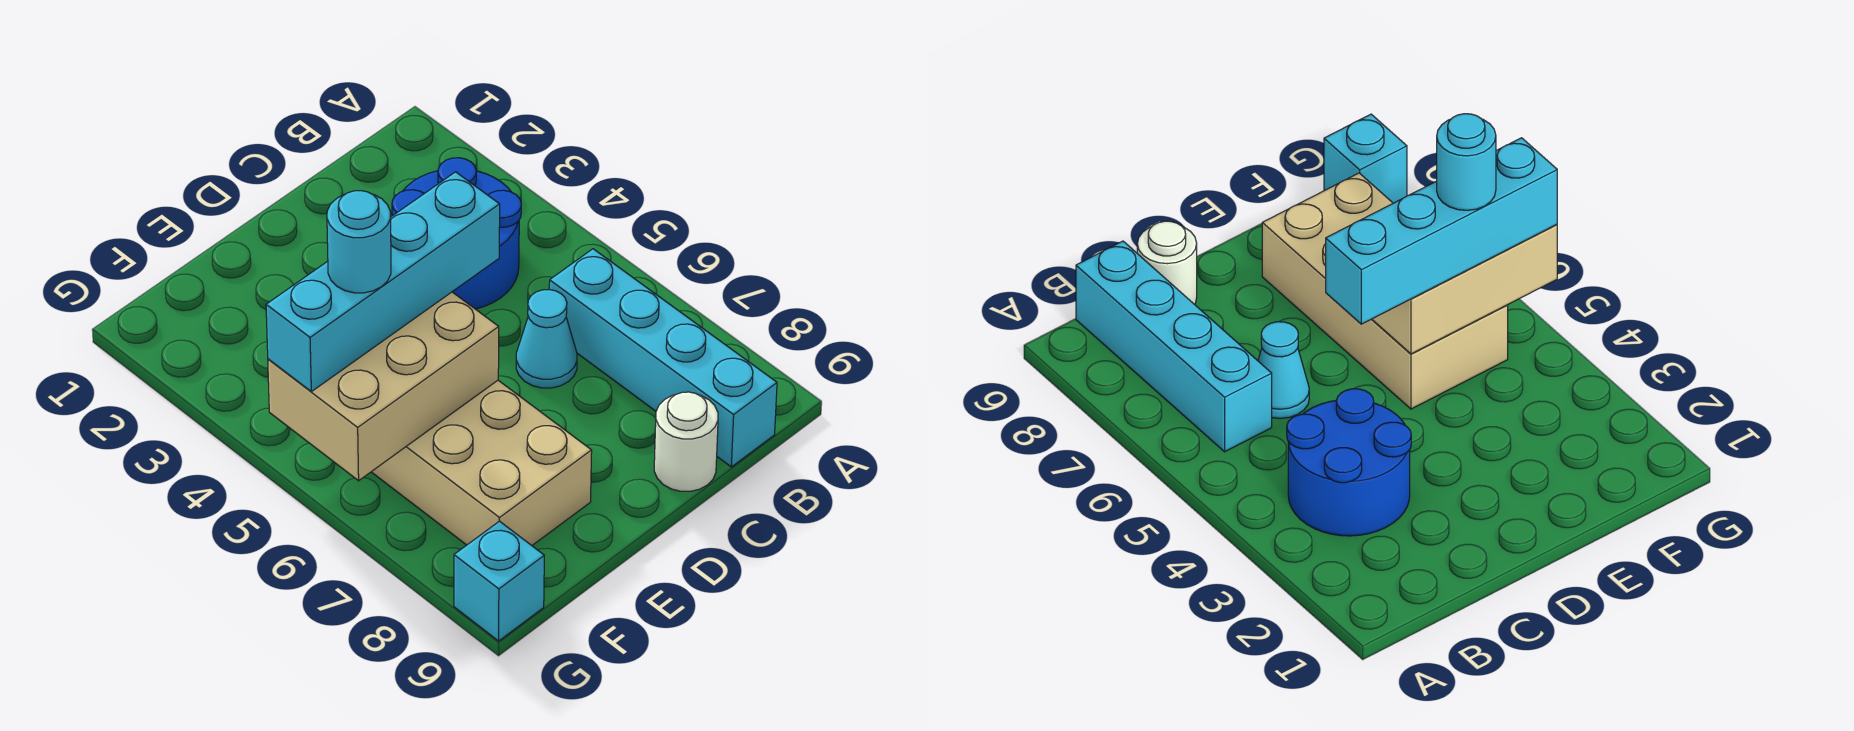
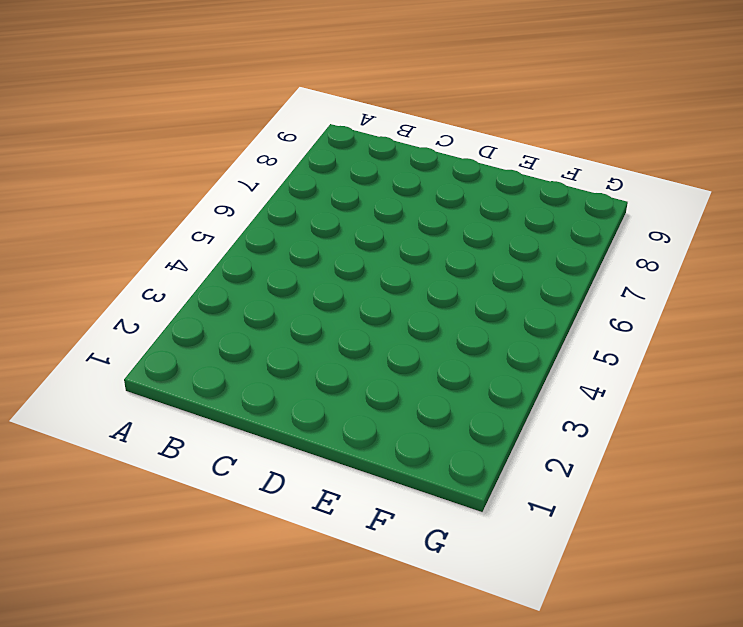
none -> blue round brick B3:C4 level 1
none -> cyan brick B6:B9 level 1

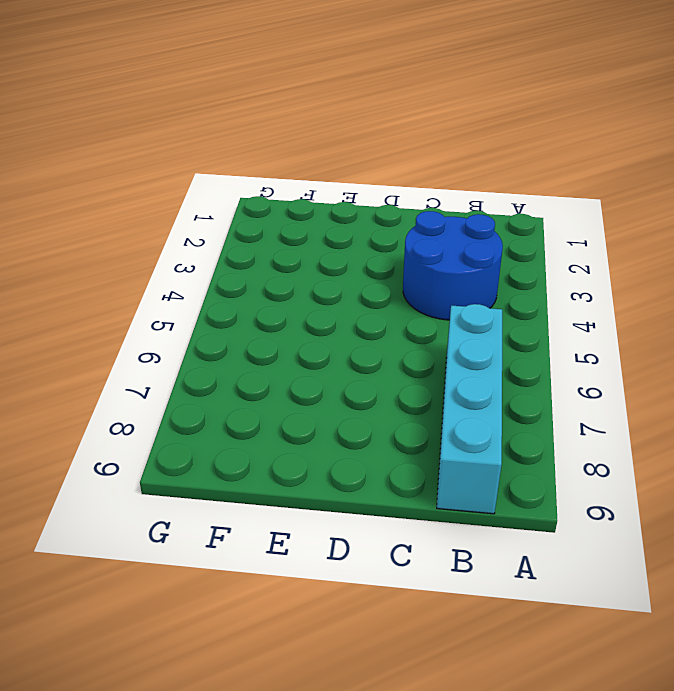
none -> cyan cone C6 level 1
none -> white round brick C9 level 1

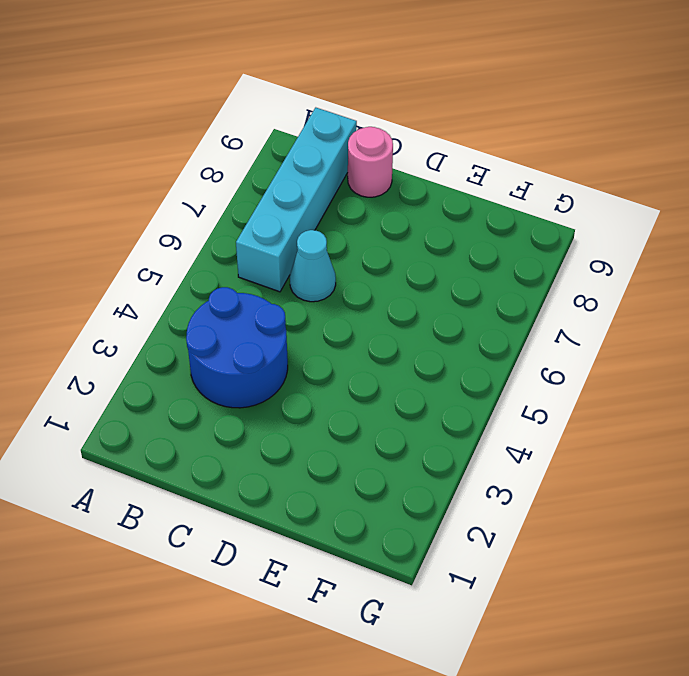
pink round brick C9 level 1 -> white round brick C9 level 1
none -> tan brick E5:F8 level 1
none -> cyan brick G9 level 1

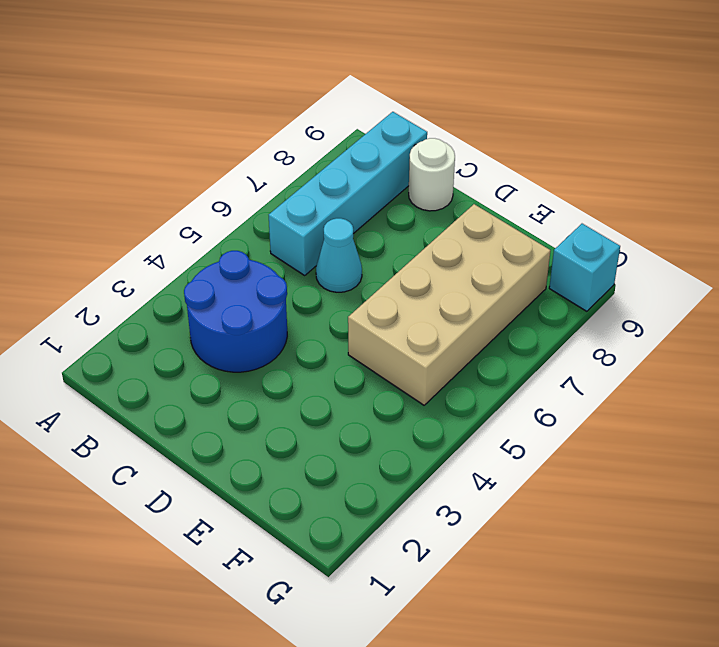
none -> tan brick E5:G6 level 2
none -> cyan brick D5:G5 level 3

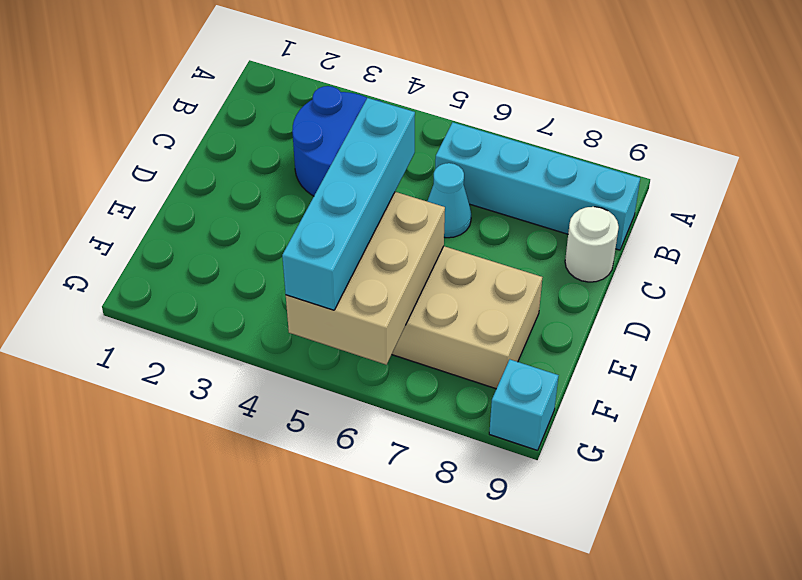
none -> cyan round brick F5 level 4

